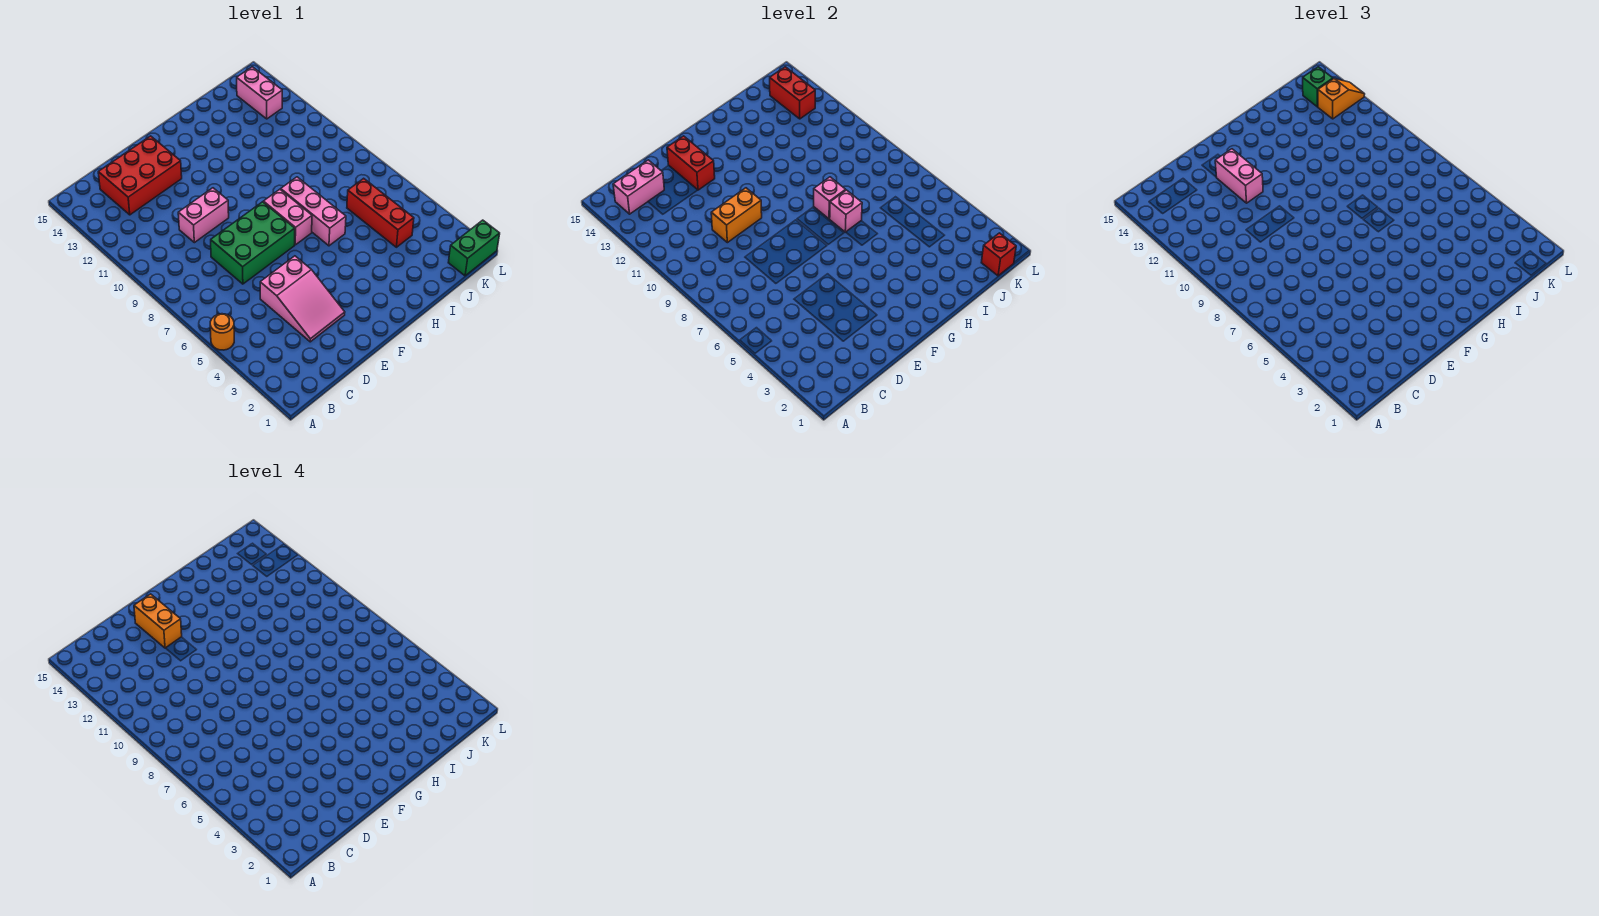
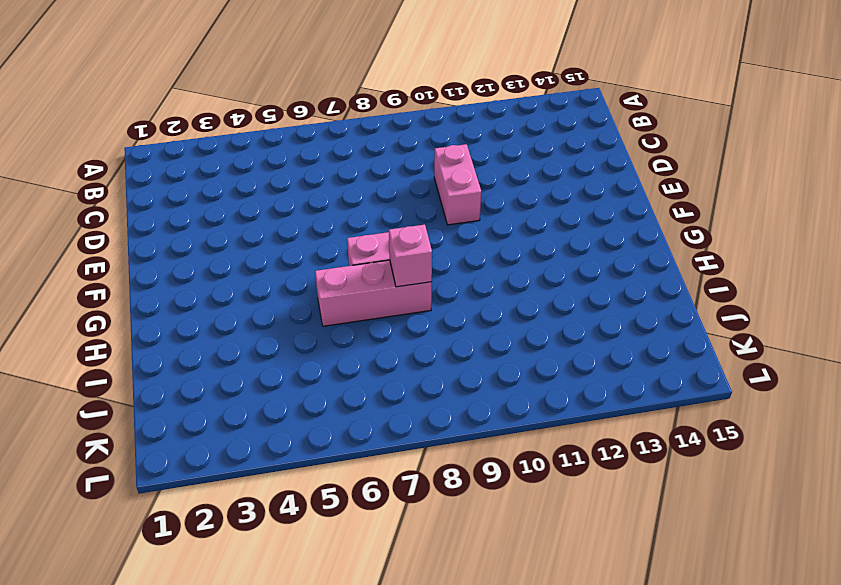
none -> orange round brick A5 level 1
none -> red brick C13:E14 level 1
none -> pink slope D3:E5 level 1 top 5

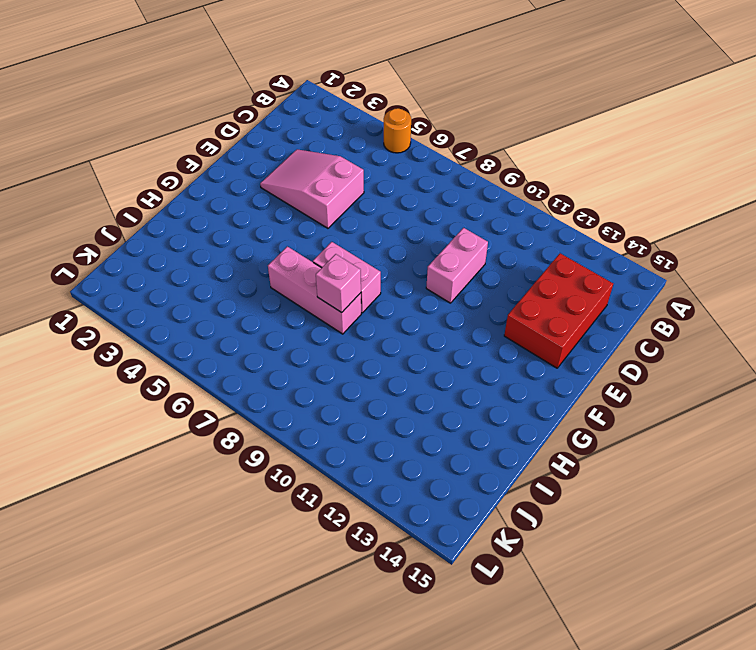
none -> green brick D7:F8 level 1
none -> red brick J4:J6 level 1
none -> green brick K1:L1 level 1

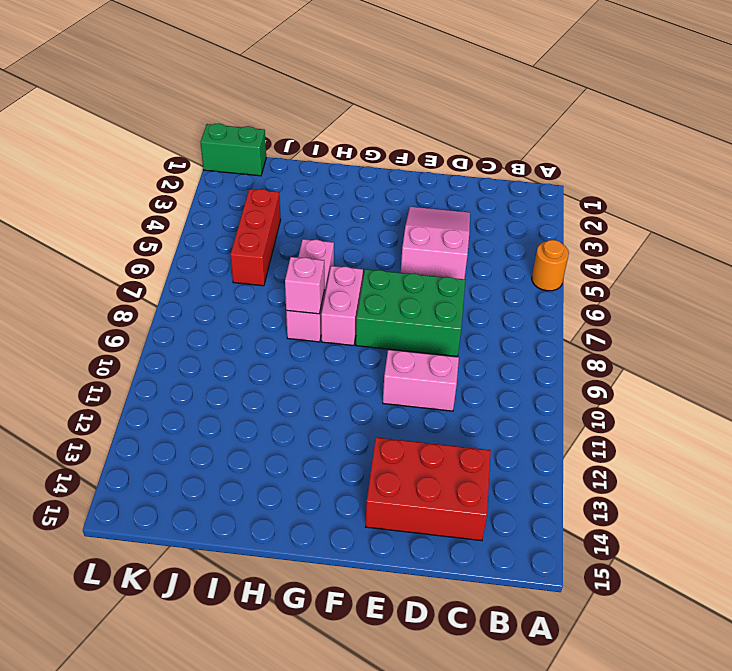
none -> pink brick K13:K14 level 1
none -> pink brick B14:C14 level 2
none -> orange brick D10:E10 level 2

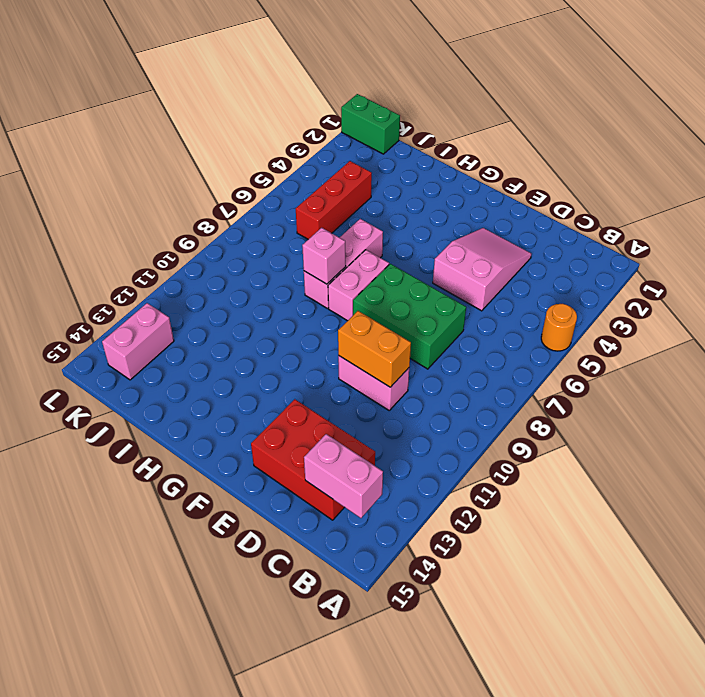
none -> red brick E13:E14 level 2
none -> pink brick H7 level 2
none -> red brick K1 level 2

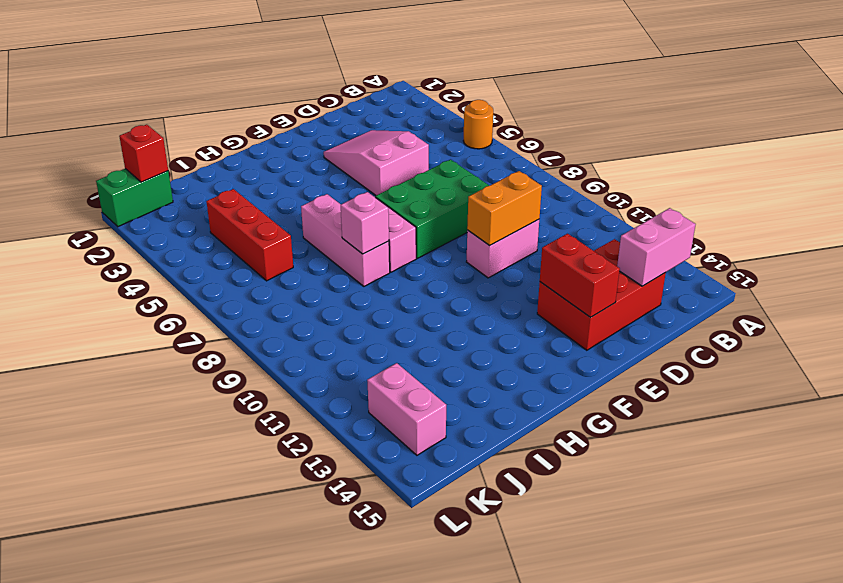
none -> pink brick H7 level 2
none -> red brick K13:K14 level 2
none -> pink brick E12:E13 level 3

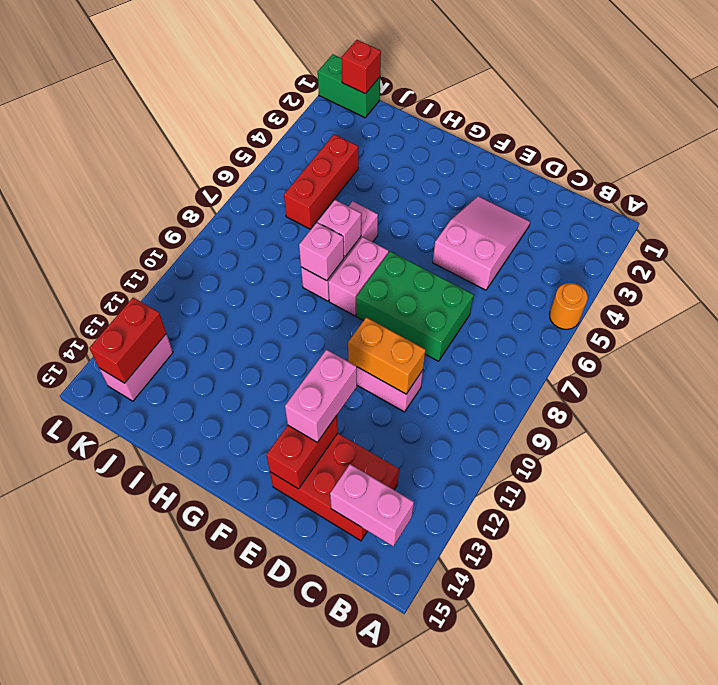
none -> orange slope K13:L13 level 3 top K
none -> green brick K14 level 3
none -> orange brick E13:E14 level 4

